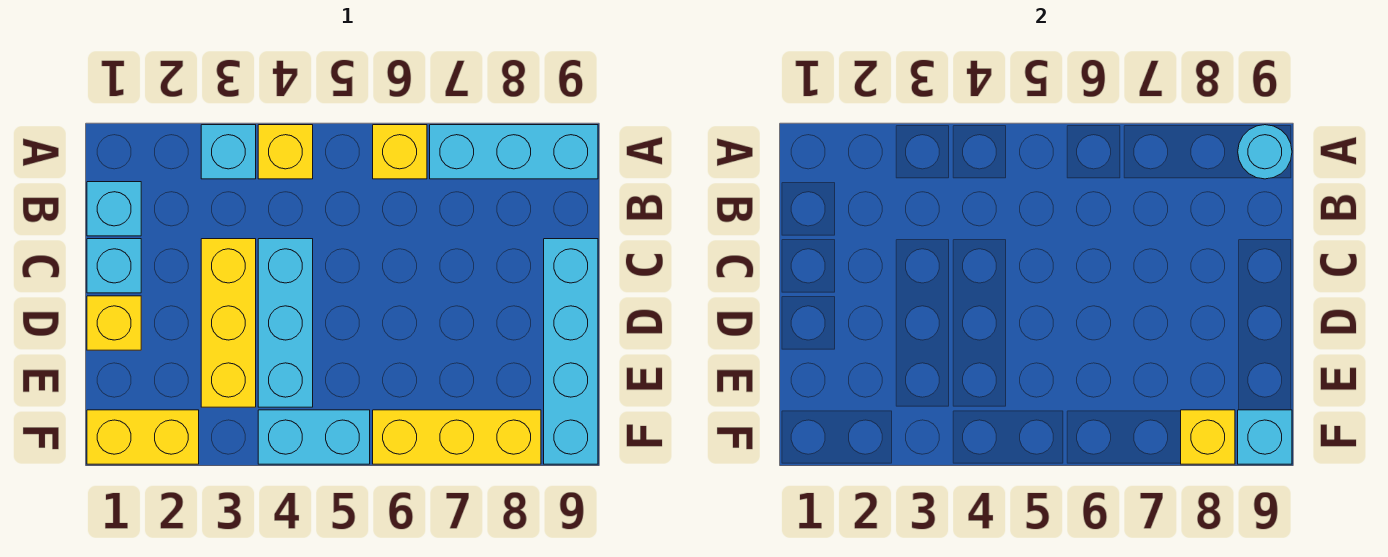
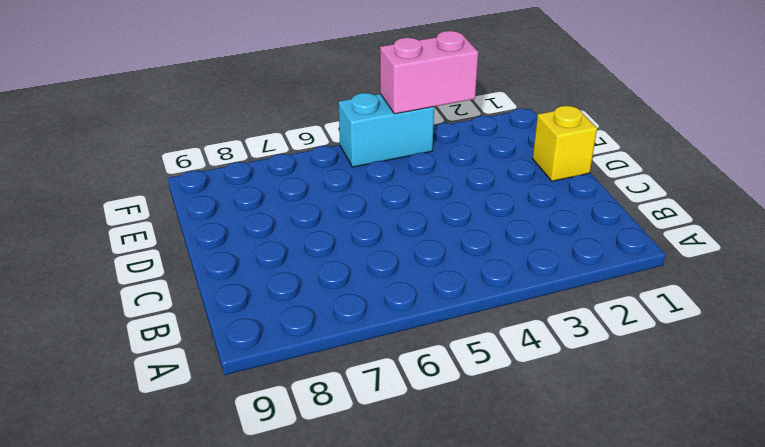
pink brick F3:F4 level 2 -> none
none -> cyan brick A3 level 1
none -> yellow brick A4 level 1
none -> yellow brick A6 level 1

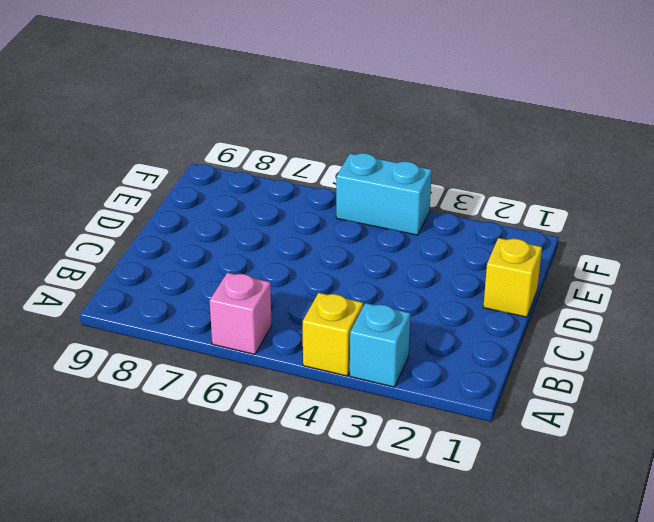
pink brick A6 level 1 -> yellow brick A6 level 1
none -> cyan brick A7:A9 level 1
none -> cyan brick B1 level 1
none -> cyan brick C1 level 1

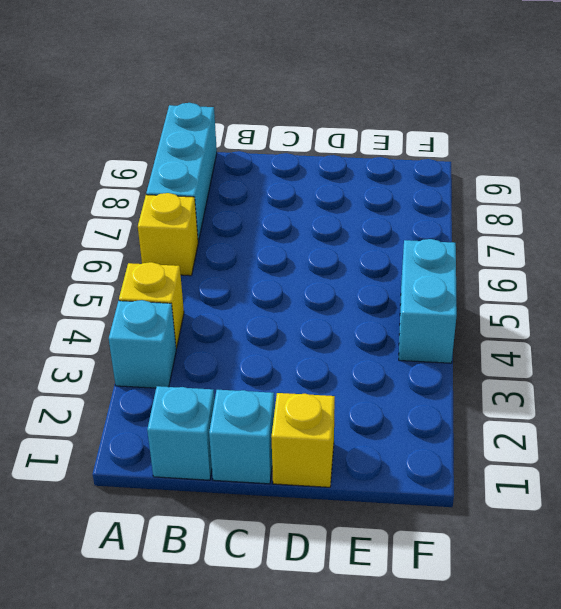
none -> yellow brick C3:E3 level 1
none -> cyan brick C4:E4 level 1
none -> cyan brick C9:F9 level 1

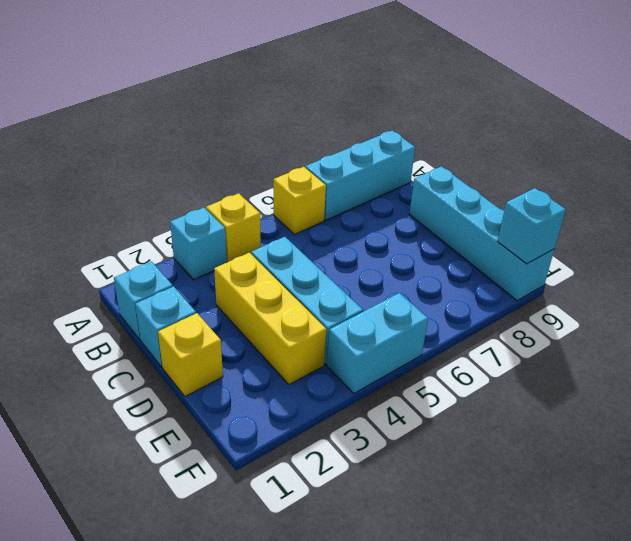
none -> yellow brick F1:F2 level 1
none -> yellow brick F6:F8 level 1
none -> cyan round brick A9 level 2

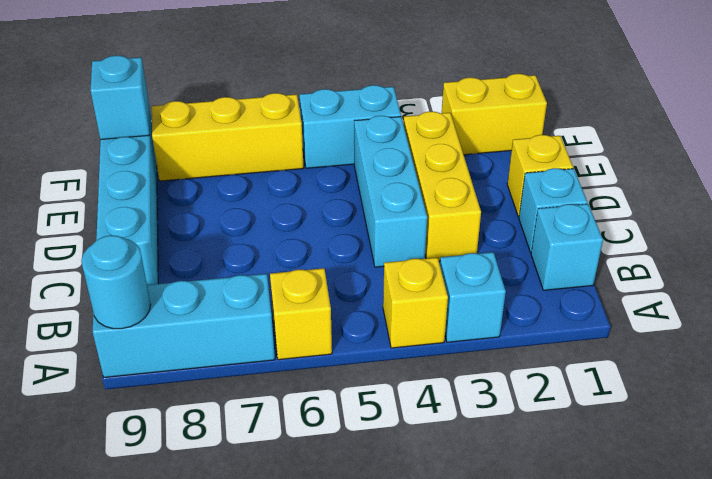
none -> yellow brick F8 level 2

